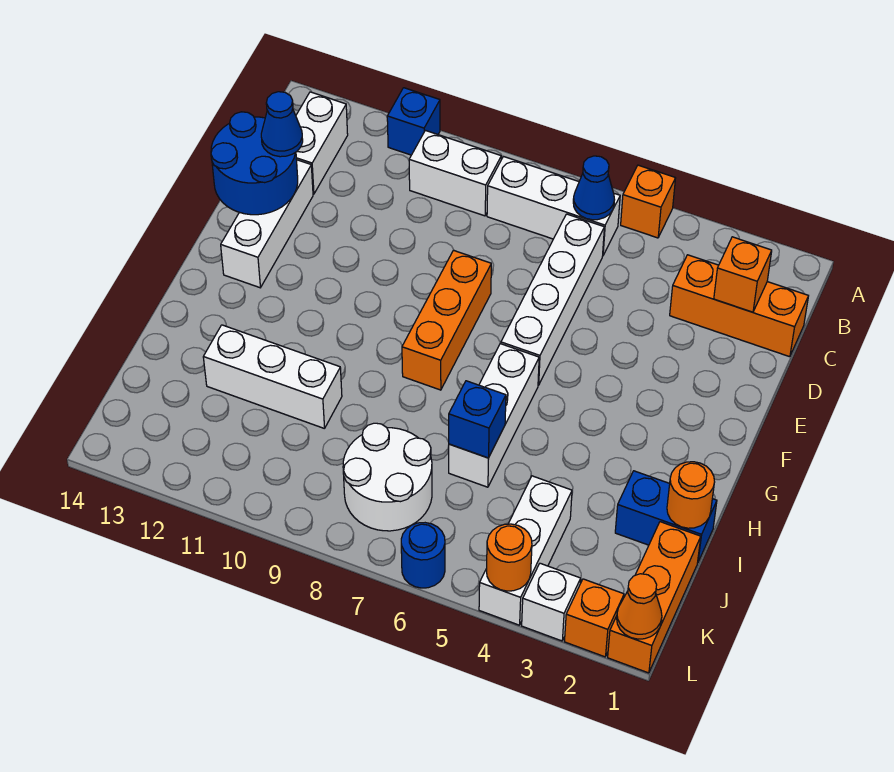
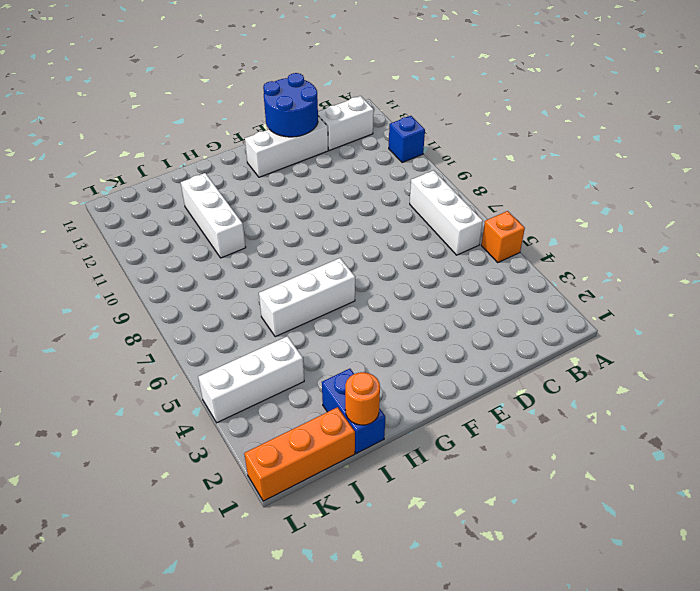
none -> white brick B9:B10 level 1
none -> orange brick C1:C3 level 1
none -> white brick C6:F6 level 1

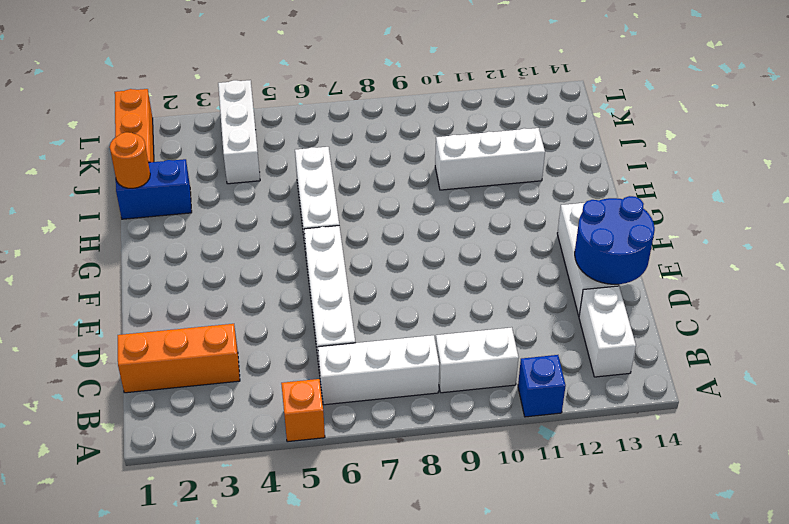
none -> orange brick E8:G8 level 1
none -> white round brick J7:K8 level 1
none -> orange brick L2 level 1

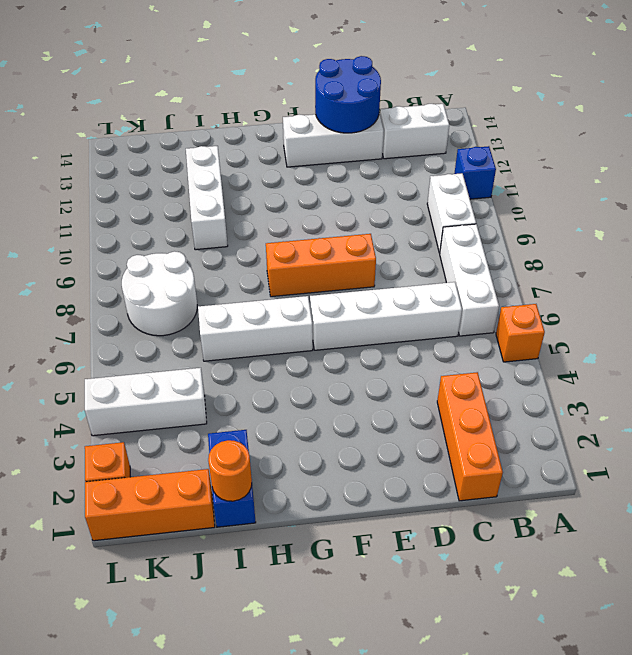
none -> white brick L3 level 1
none -> blue round brick L6 level 1
none -> blue cone B6 level 2

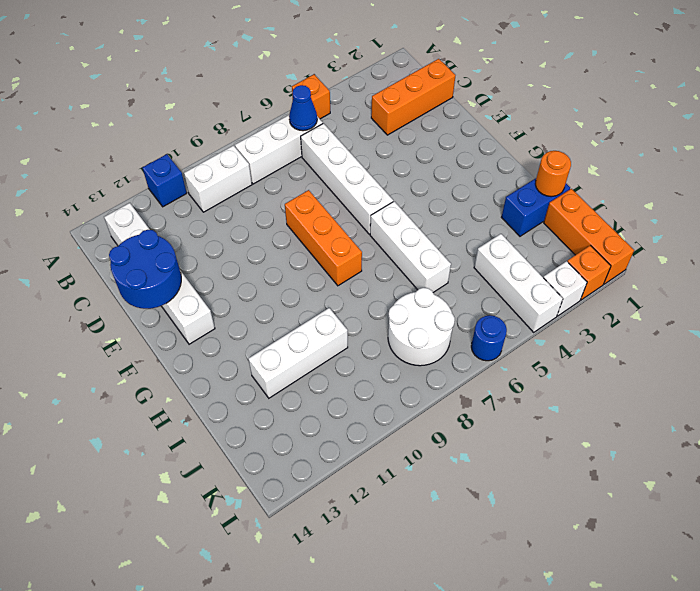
none -> orange brick C2 level 2
none -> blue brick I6 level 2
none -> orange cone L1 level 2

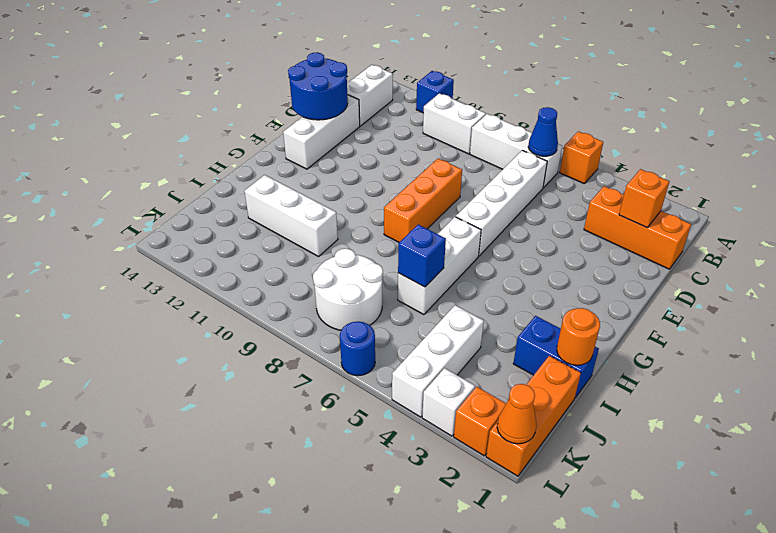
none -> orange round brick L4 level 2
none -> blue cone D13 level 3

